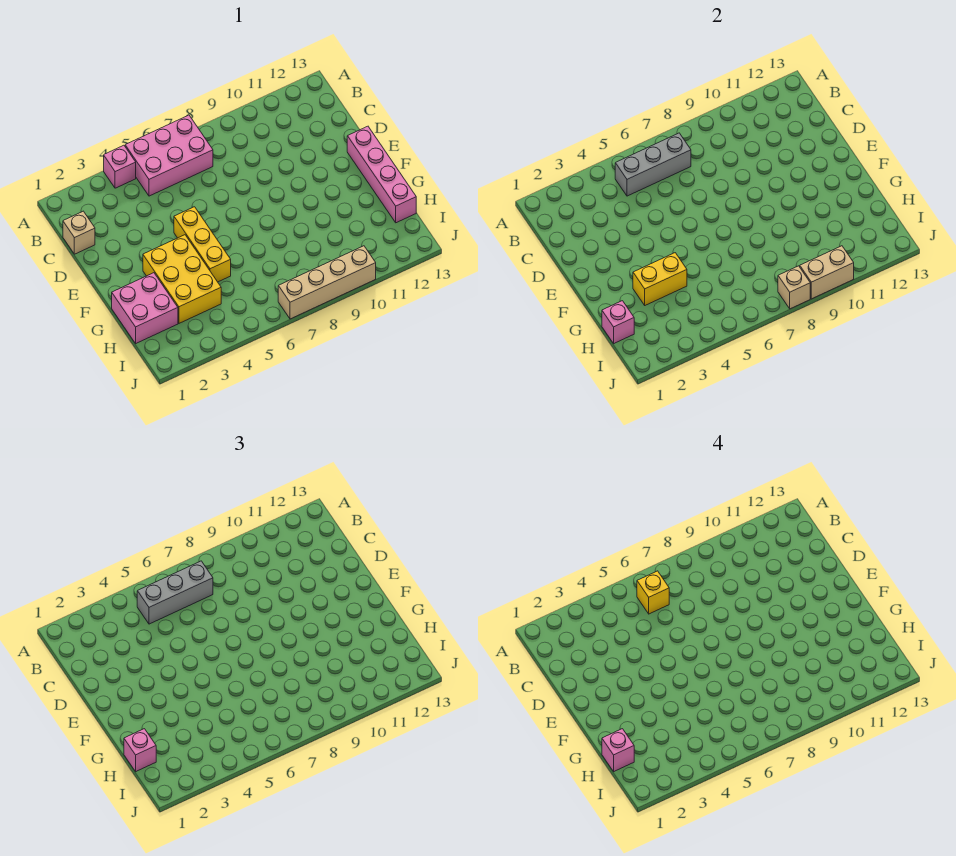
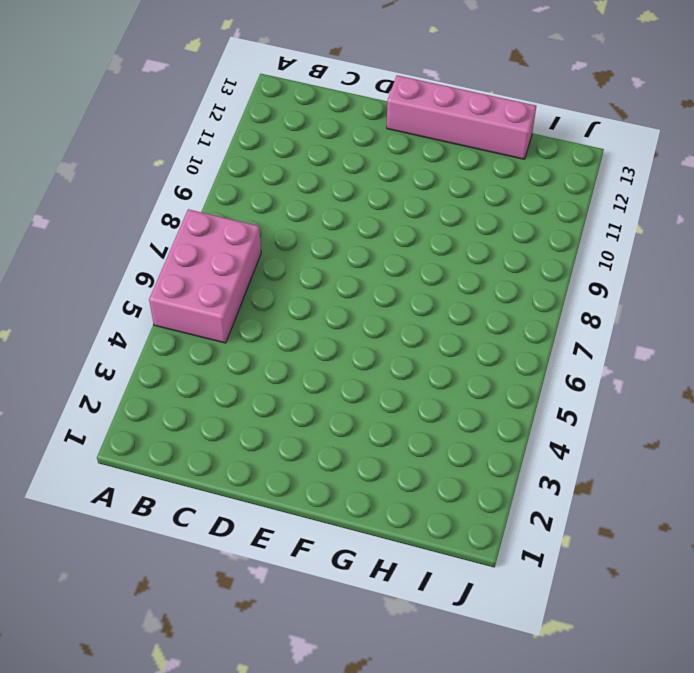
none -> pink brick A4 level 1
none -> tan brick C1 level 1
none -> yellow brick E5:G5 level 1

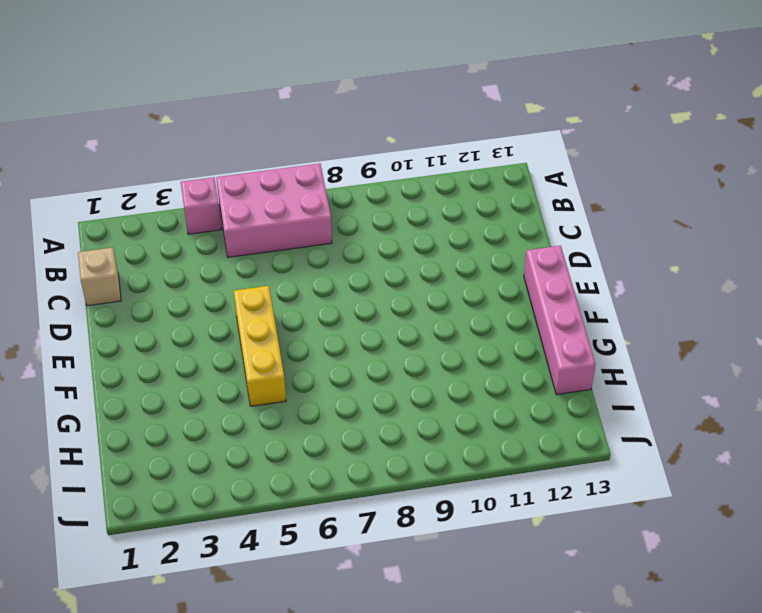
none -> yellow brick F3:H4 level 1
none -> pink brick G1:H2 level 1
none -> tan brick J7:J10 level 1

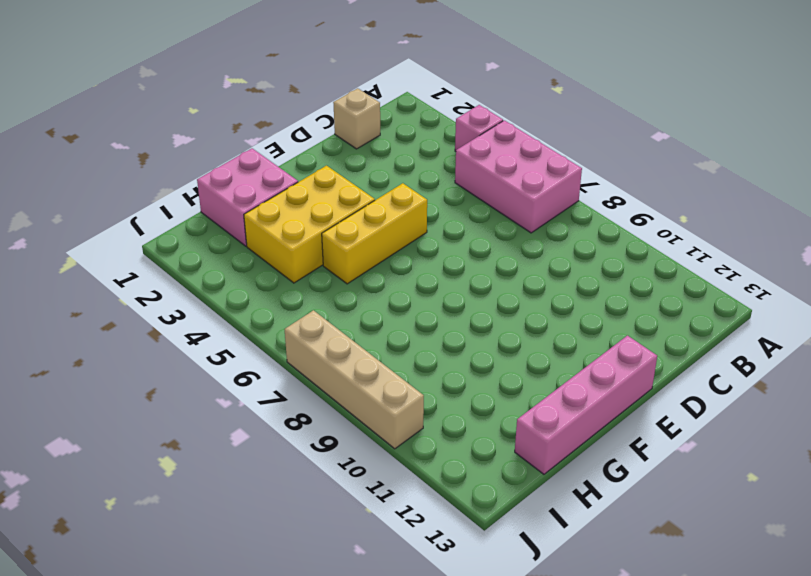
none -> grey brick B5:B7 level 2
none -> yellow brick G3:G4 level 2
none -> pink brick H1 level 2

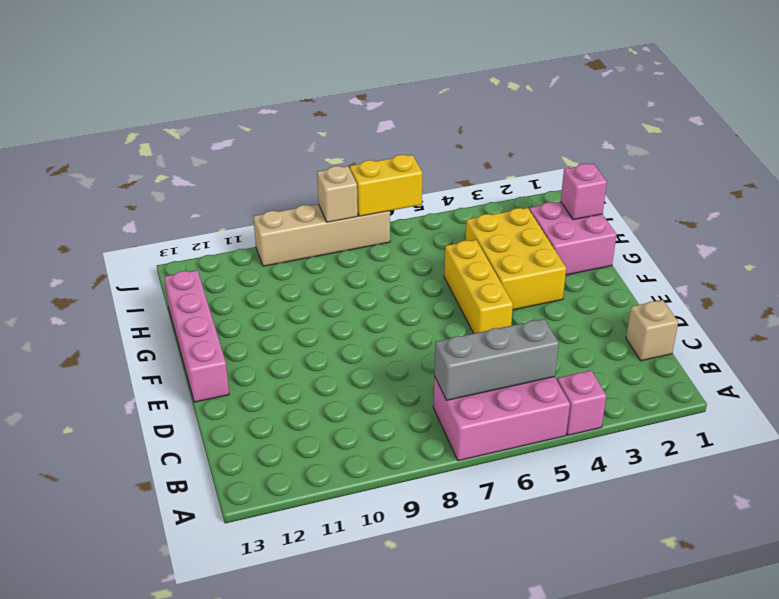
yellow brick J6:J7 level 2 -> yellow brick G3:G4 level 2
none -> tan brick J9:J10 level 2
none -> grey brick B5:B7 level 3
none -> pink brick H1 level 3

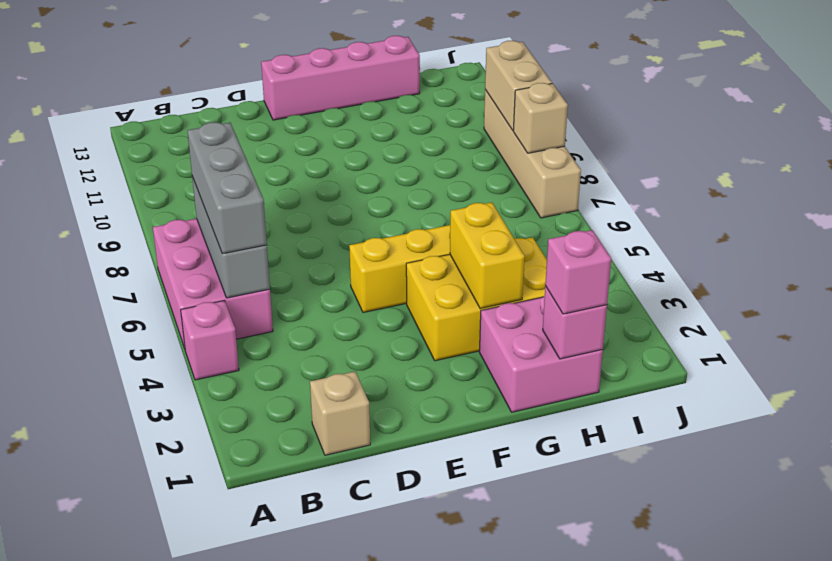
none -> yellow brick B6 level 4
none -> pink brick H1 level 4

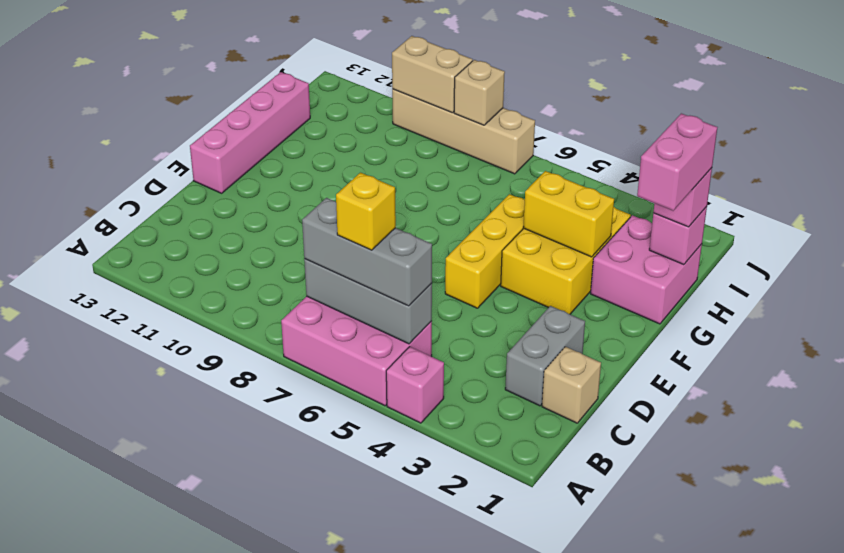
grey brick C2:D2 level 1 -> none
pink brick G1:H1 level 4 -> pink brick H1 level 4

